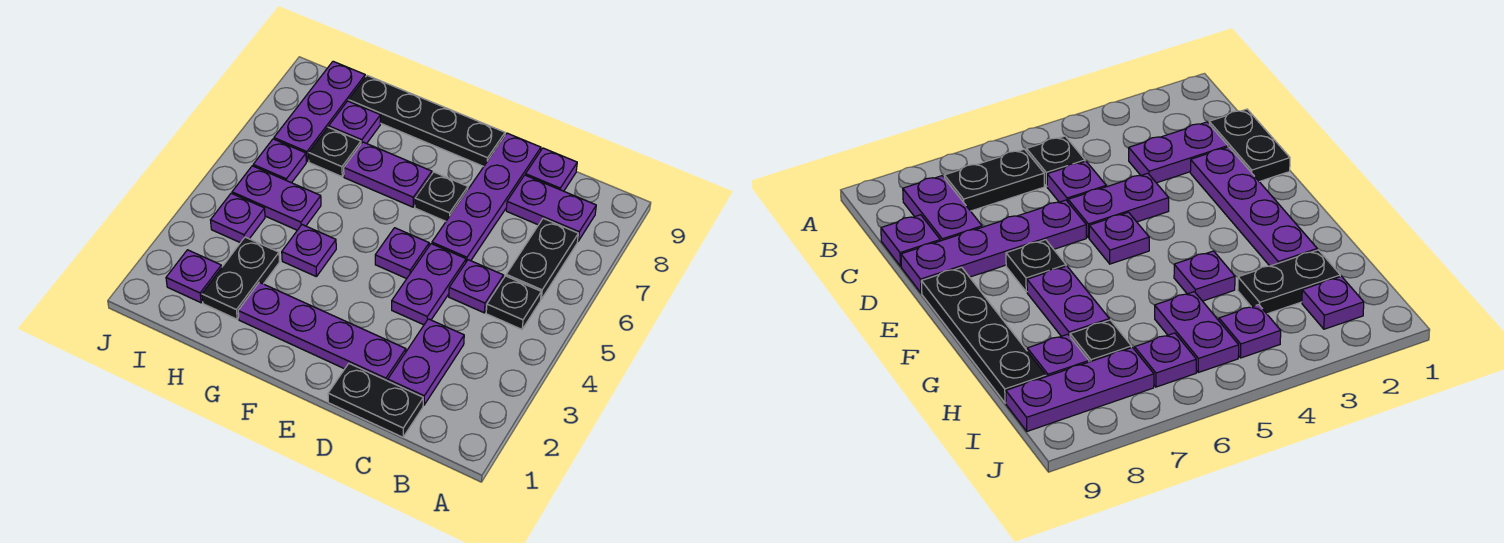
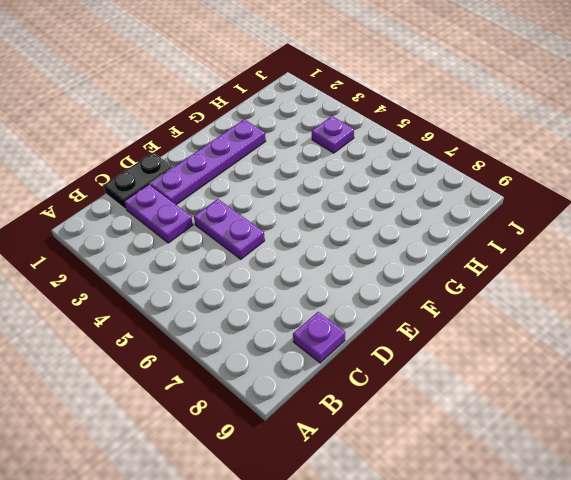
none -> black plate B5 level 1
none -> black plate B6:B7 level 1
none -> purple plate B8:C8 level 1

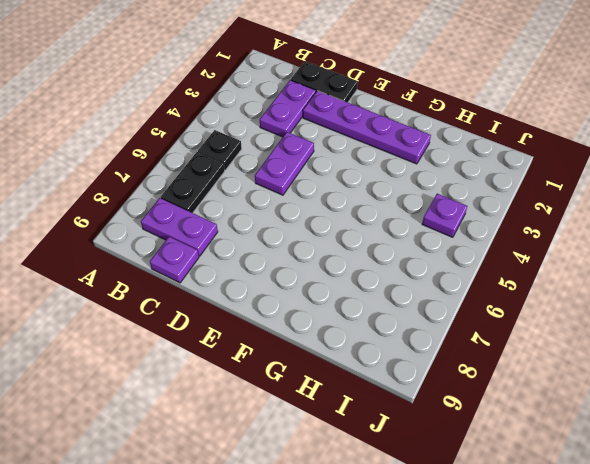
none -> purple plate C5 level 1
none -> purple plate D6:D9 level 1
none -> purple plate E5 level 1

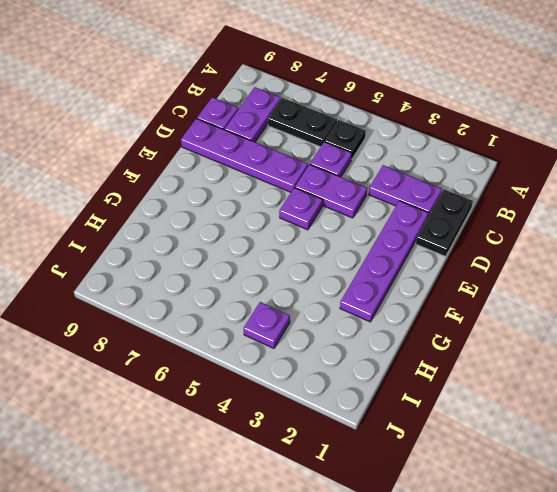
none -> black plate E7 level 1
none -> black plate E9:H9 level 1
none -> purple plate F7:G7 level 1

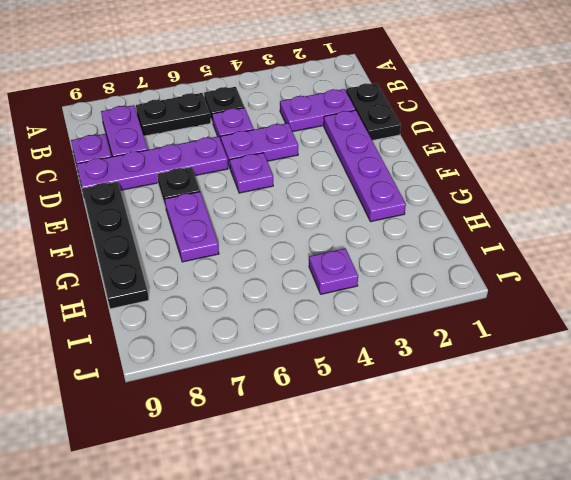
none -> purple plate G4 level 1
none -> black plate H2:H3 level 1
none -> purple plate H5:I5 level 1

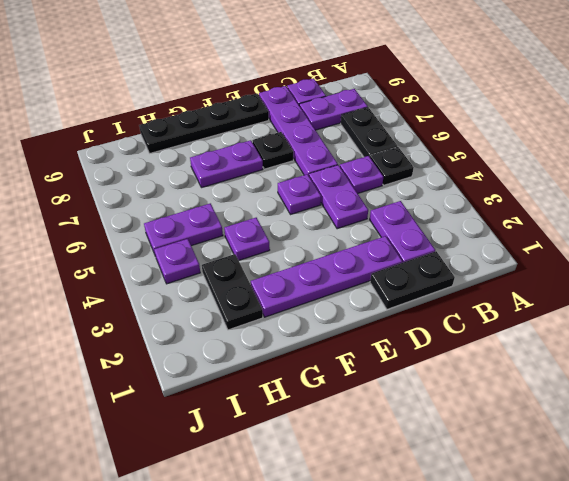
none -> black plate H7 level 1
none -> purple plate H8 level 1
none -> purple plate I2 level 1

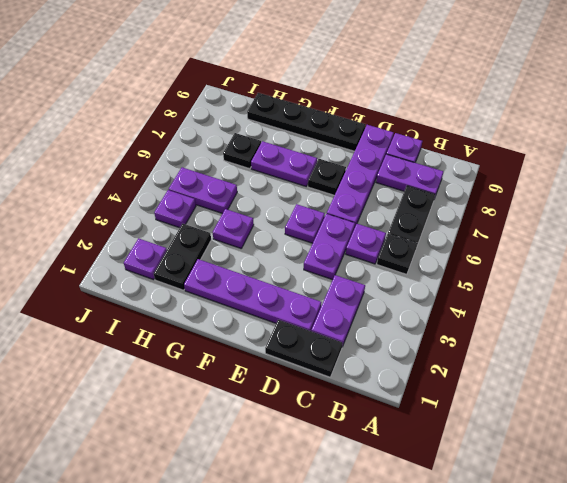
none -> purple plate H8 level 1
none -> purple plate I6 level 1
none -> purple plate I7:I9 level 1

